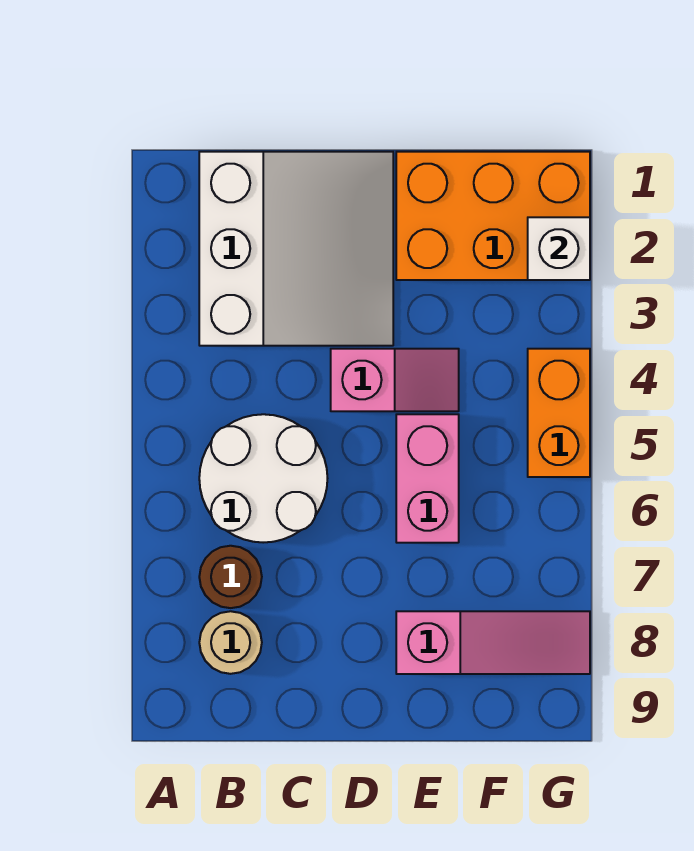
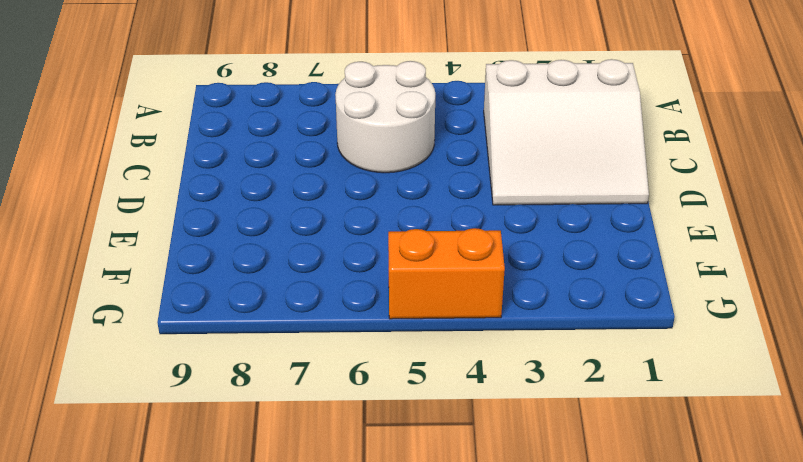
none -> brown round brick B7 level 1
none -> tan round brick B8 level 1

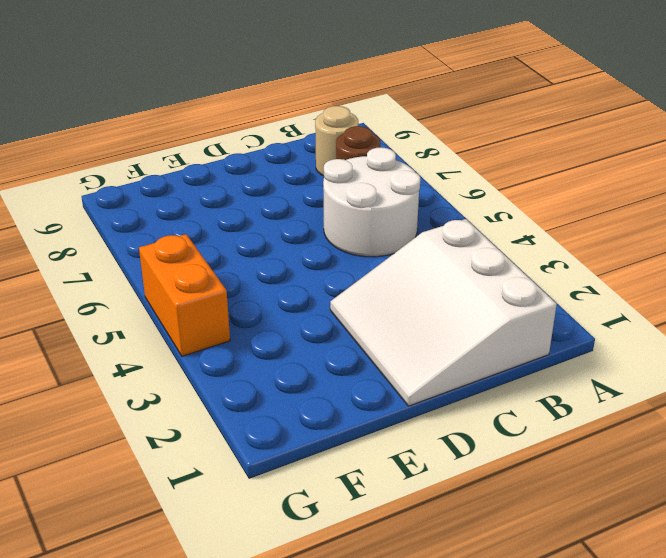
none -> pink slope D4:E4 level 1 top D
none -> orange brick E1:G2 level 1

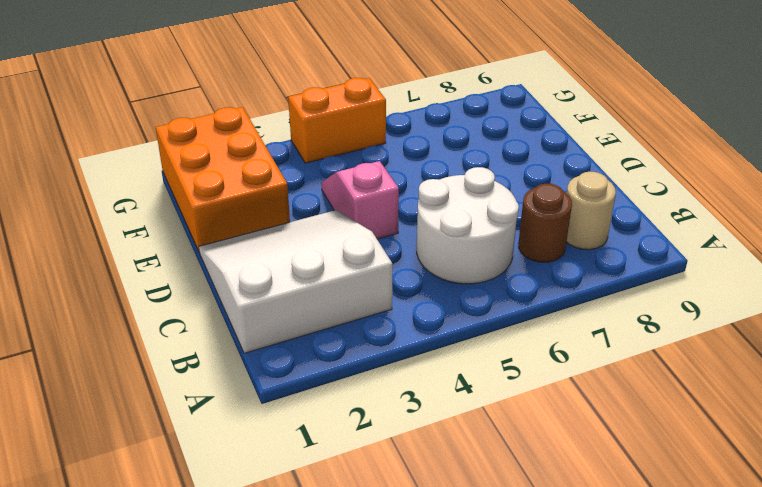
none -> pink brick E5:E6 level 1
none -> pink slope E8:G8 level 1 top E

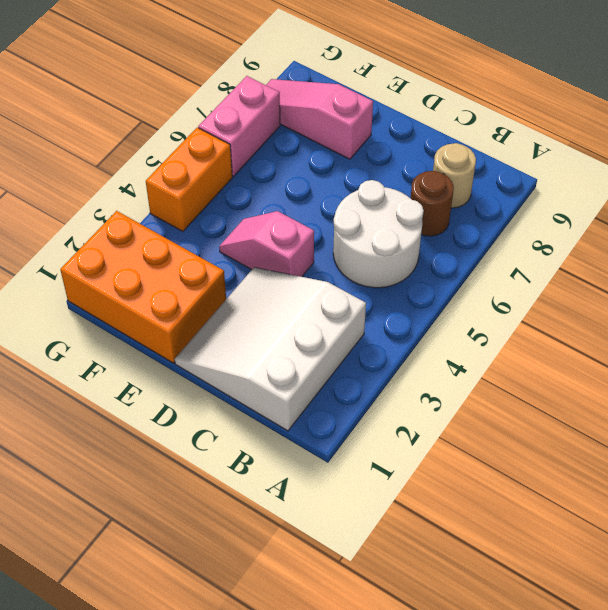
pink brick G6:G7 level 1 -> pink brick E5:E6 level 1
none -> white brick G2 level 2

